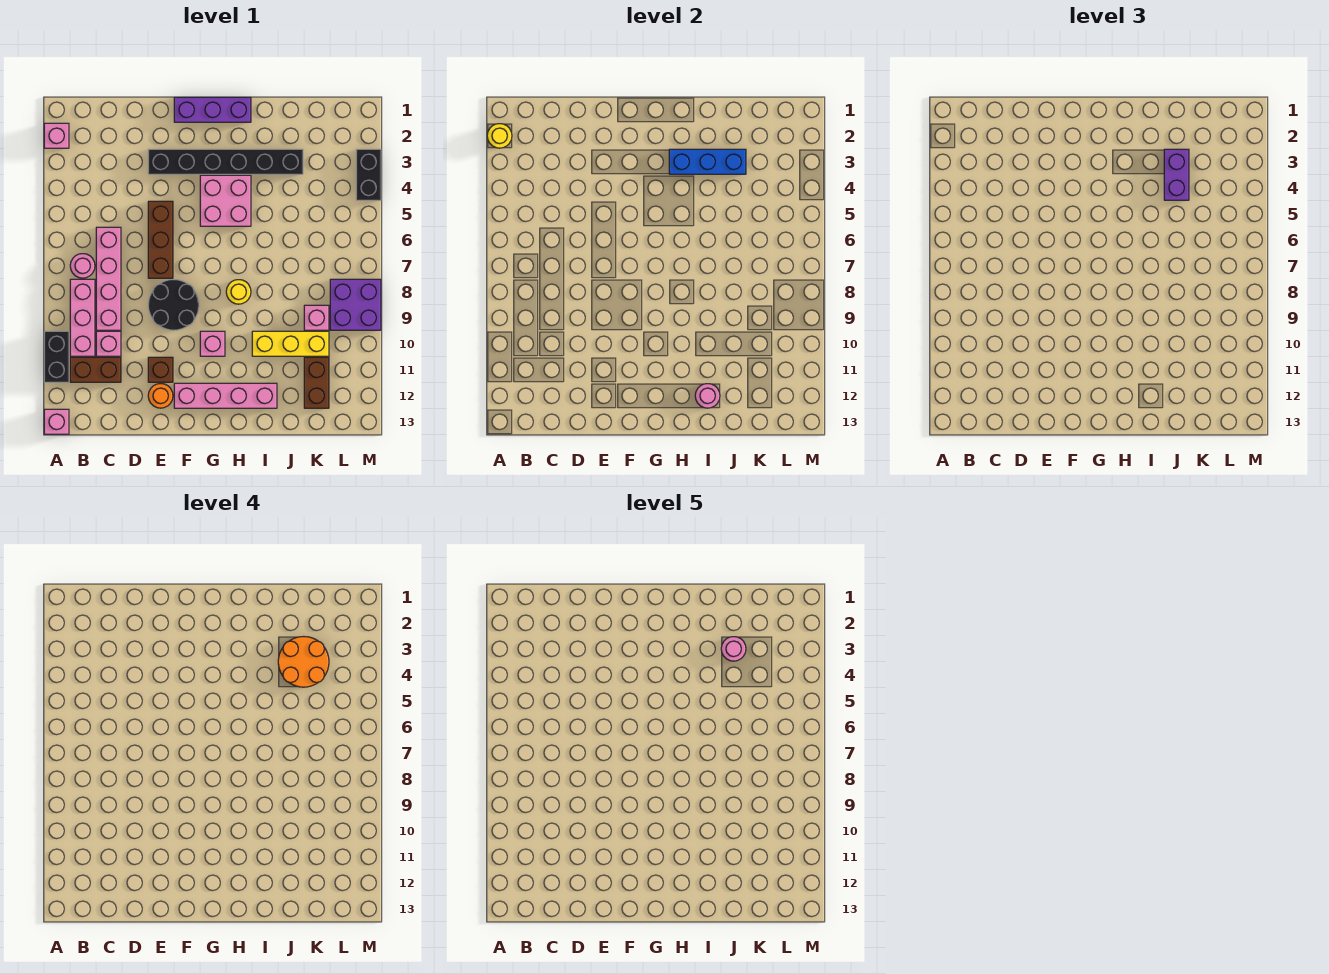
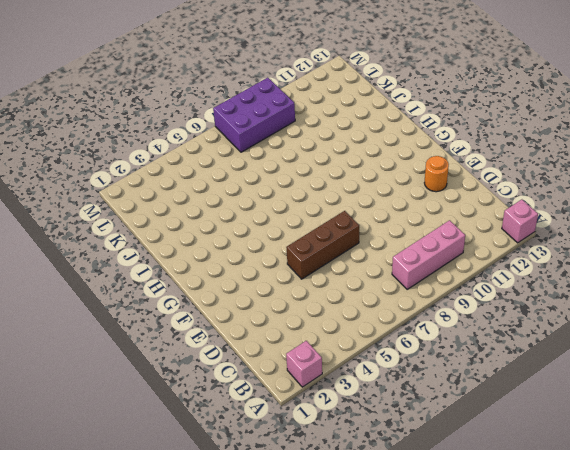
purple brick L7:M9 level 1 -> purple brick L8:M9 level 1
none -> black brick A10:A11 level 1
none -> pink round brick B7 level 1
none -> brown brick B11:C11 level 1

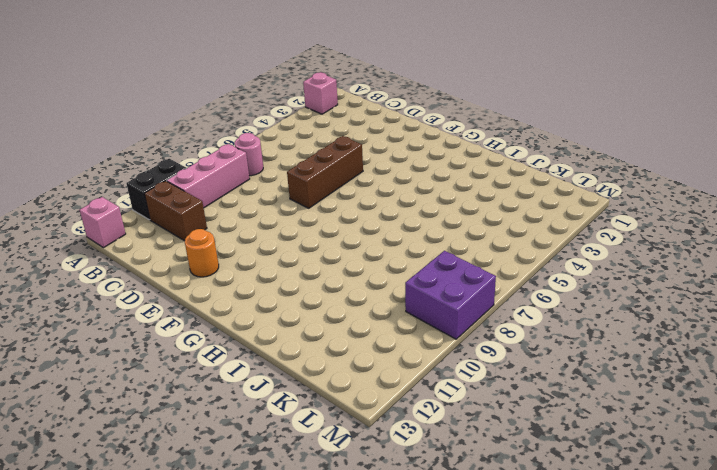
none -> pink brick C6:C9 level 1
none -> pink brick C10 level 1
none -> black brick E3:J3 level 1

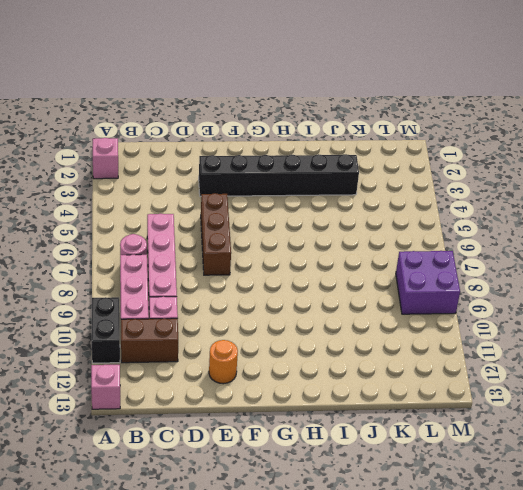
none -> black round brick E8:F9 level 1
none -> brown brick E11 level 1
none -> purple brick F1:H1 level 1

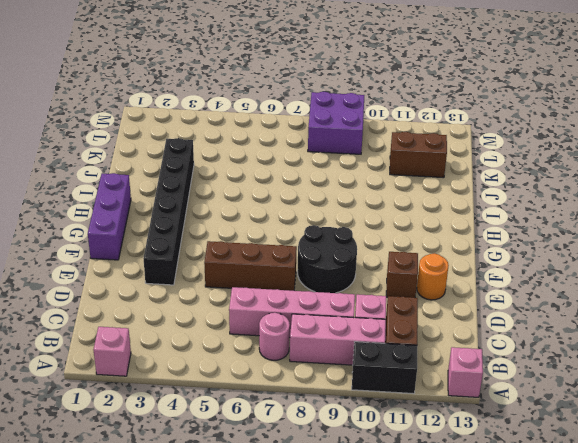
none -> pink brick F12:I12 level 1
none -> pink brick G4:H5 level 1
none -> pink brick G10 level 1

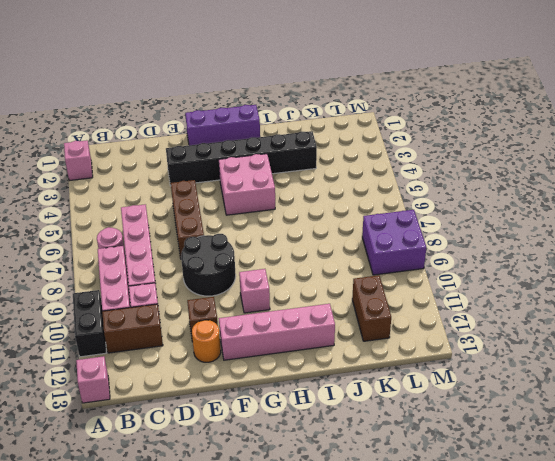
none -> yellow round brick H8 level 1
none -> yellow brick I10:K10 level 1
none -> pink brick K9 level 1

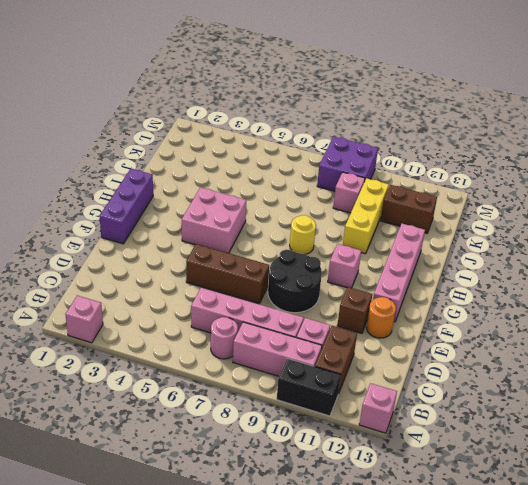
none -> black brick E3:J3 level 1
none -> black brick M3:M4 level 1
none -> yellow round brick A2 level 2

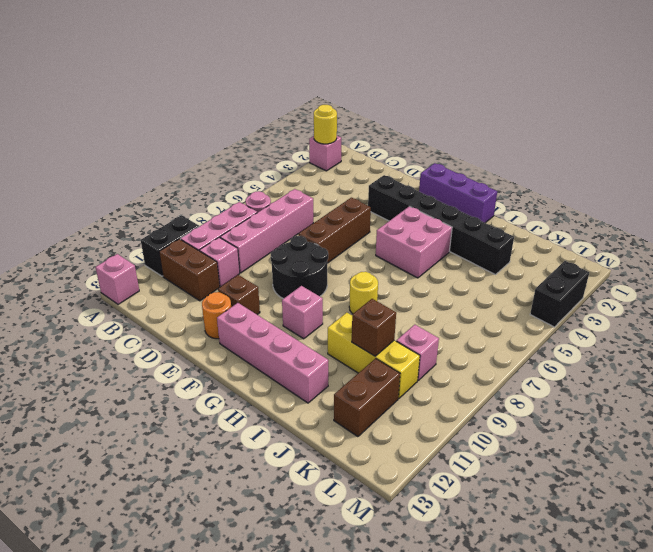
brown brick J10 level 2 -> none
none -> purple brick L8:M9 level 1
none -> blue brick H3:J3 level 2
none -> pink round brick I12 level 2

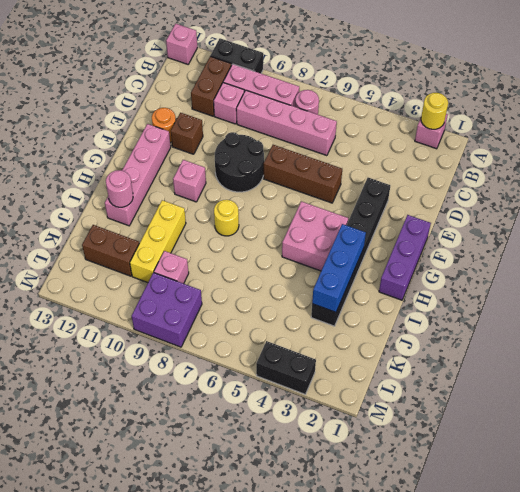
none -> purple brick J3:J4 level 3
none -> orange round brick J3:K4 level 4
none -> pink round brick J3 level 5

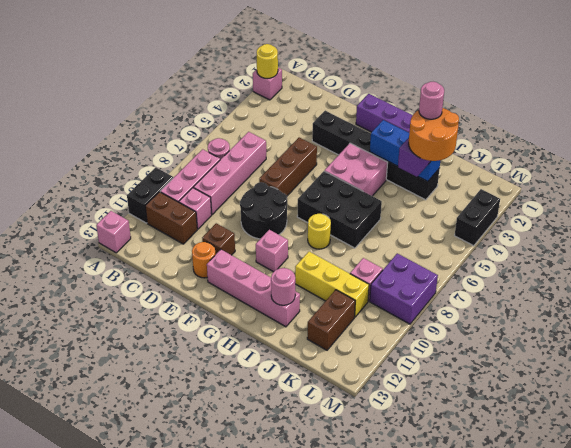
black brick G6:I7 level 1 -> none

